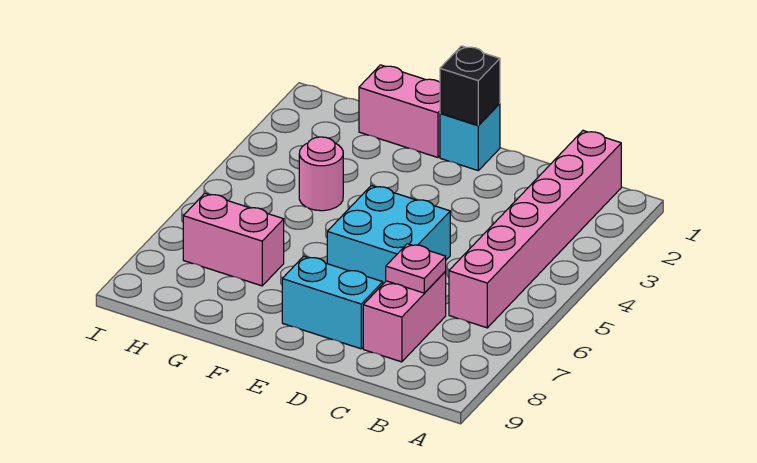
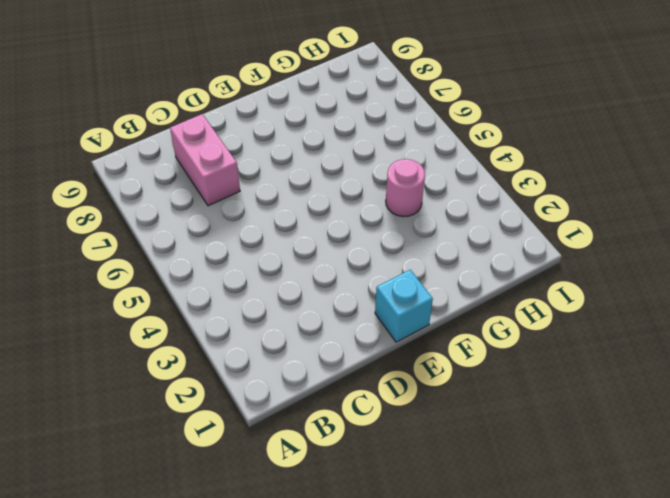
none -> pink brick B1:B6 level 1
none -> cyan brick D5:E6 level 1

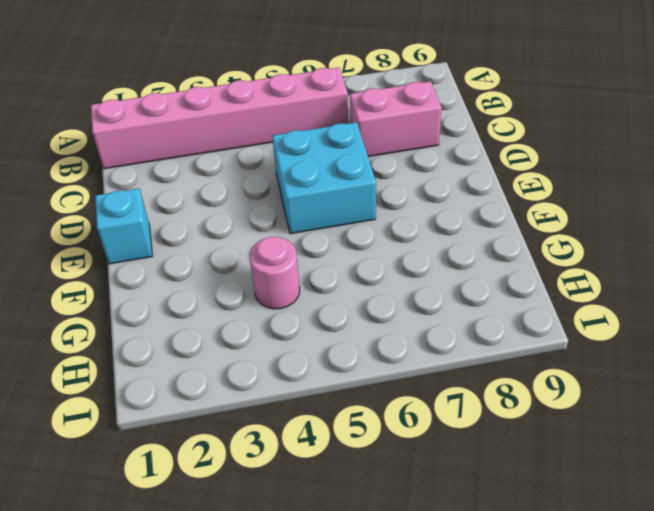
none -> cyan brick D8:E8 level 1
none -> pink brick F1:G1 level 1

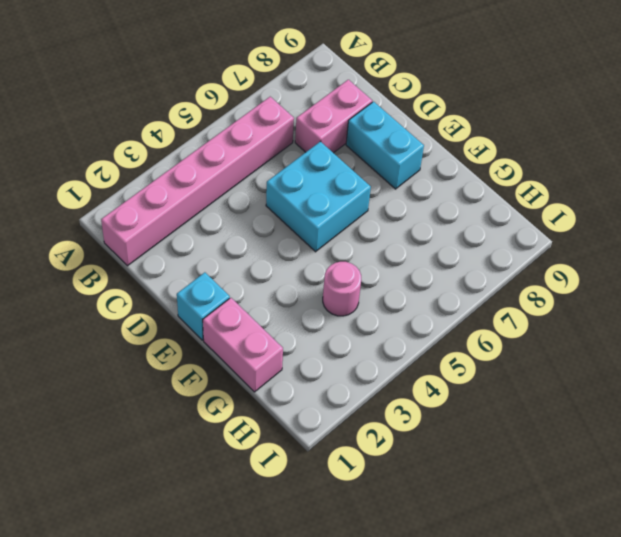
none -> pink brick G7:H7 level 1
none -> pink plate C7 level 2

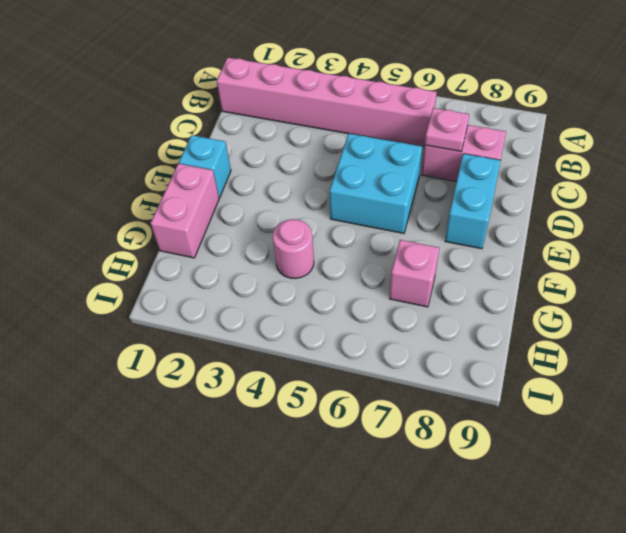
pink brick G7 level 1 -> pink brick G7:H7 level 1
none -> black brick E1 level 2

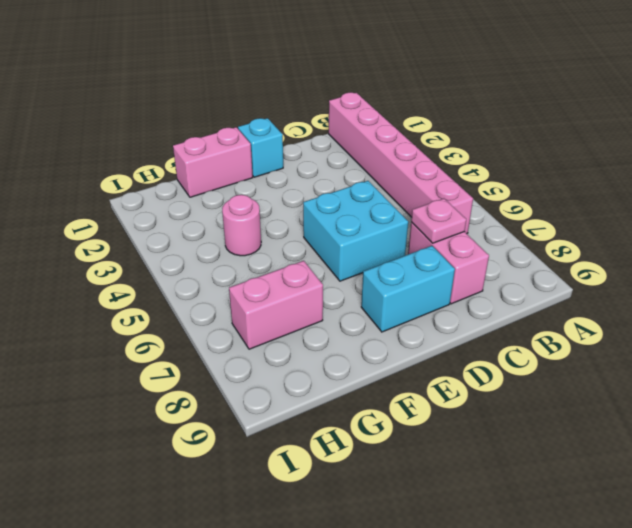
none -> black brick E1 level 2

